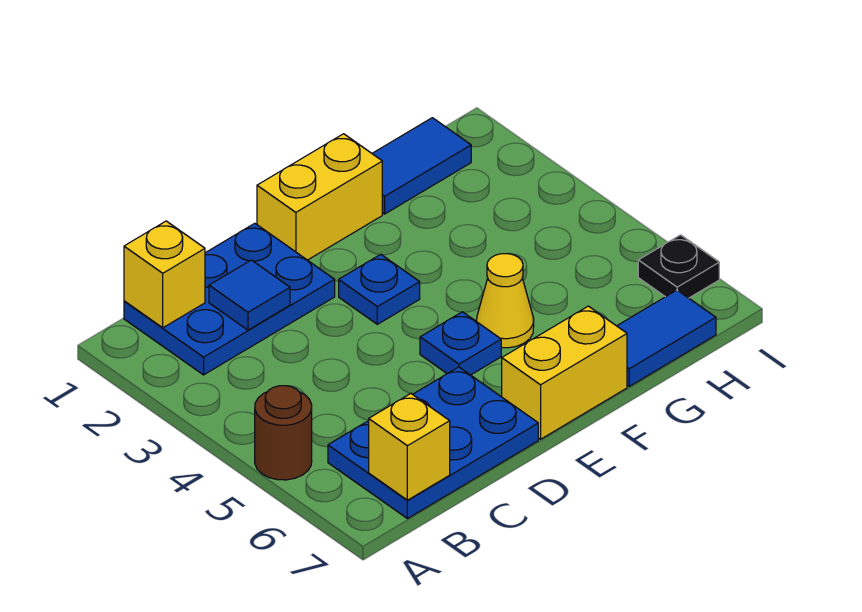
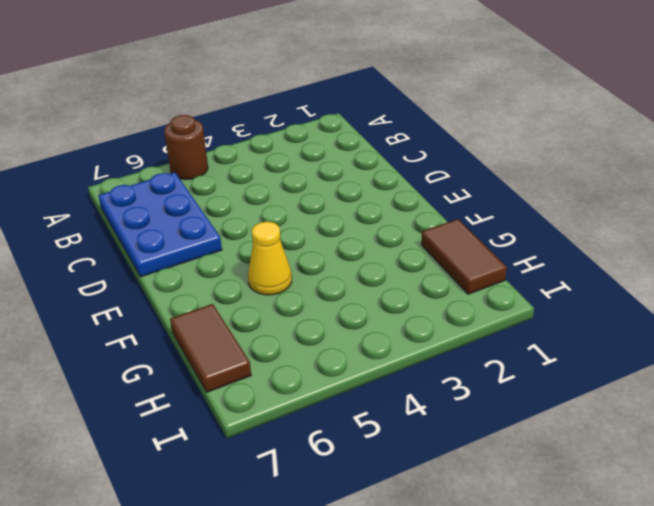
brown tile G1:H1 level 1 -> blue tile G1:H1 level 1
brown tile G7:H7 level 1 -> blue tile G7:H7 level 1
none -> blue plate B1:D2 level 1
none -> yellow brick E1:F1 level 1
none -> blue plate E3 level 1

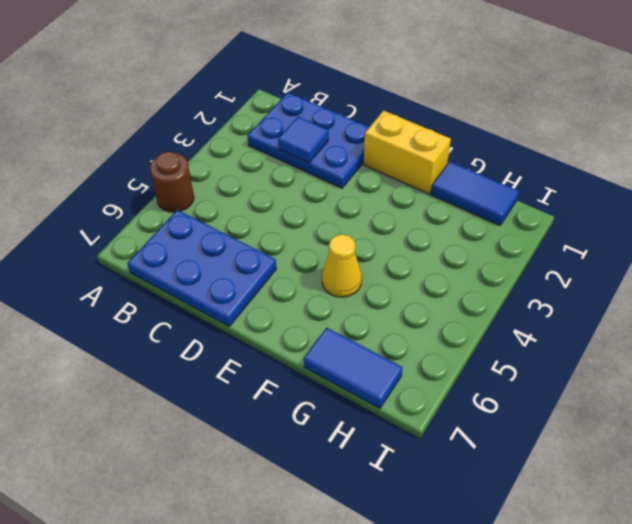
none -> blue plate E3 level 1
none -> blue plate E5 level 1
none -> yellow brick E7:F7 level 1

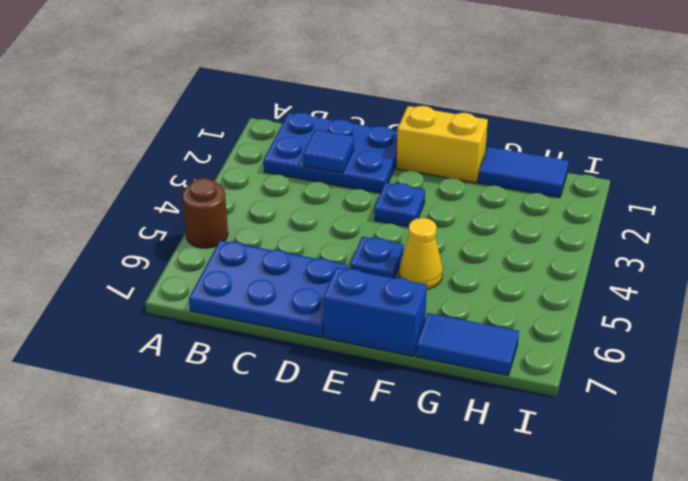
blue brick E7:F7 level 1 -> yellow brick E7:F7 level 1
none -> black plate I6 level 1
none -> yellow brick B1 level 2
none -> yellow brick B7 level 2

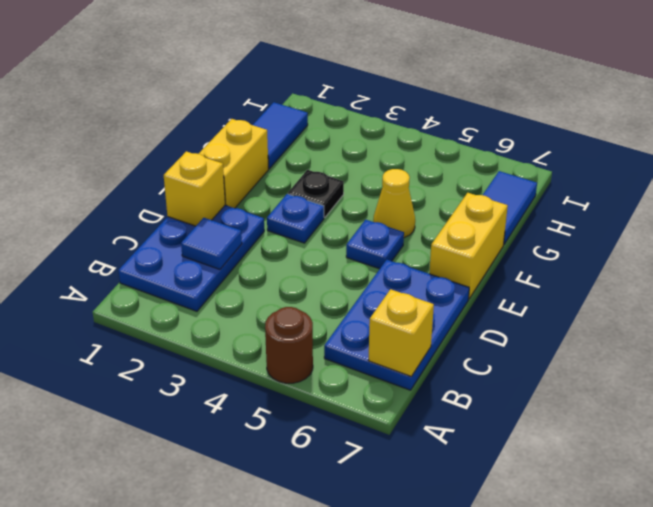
yellow brick D1 level 2 -> yellow brick B1 level 2
black plate F3 level 1 -> black plate I6 level 1

